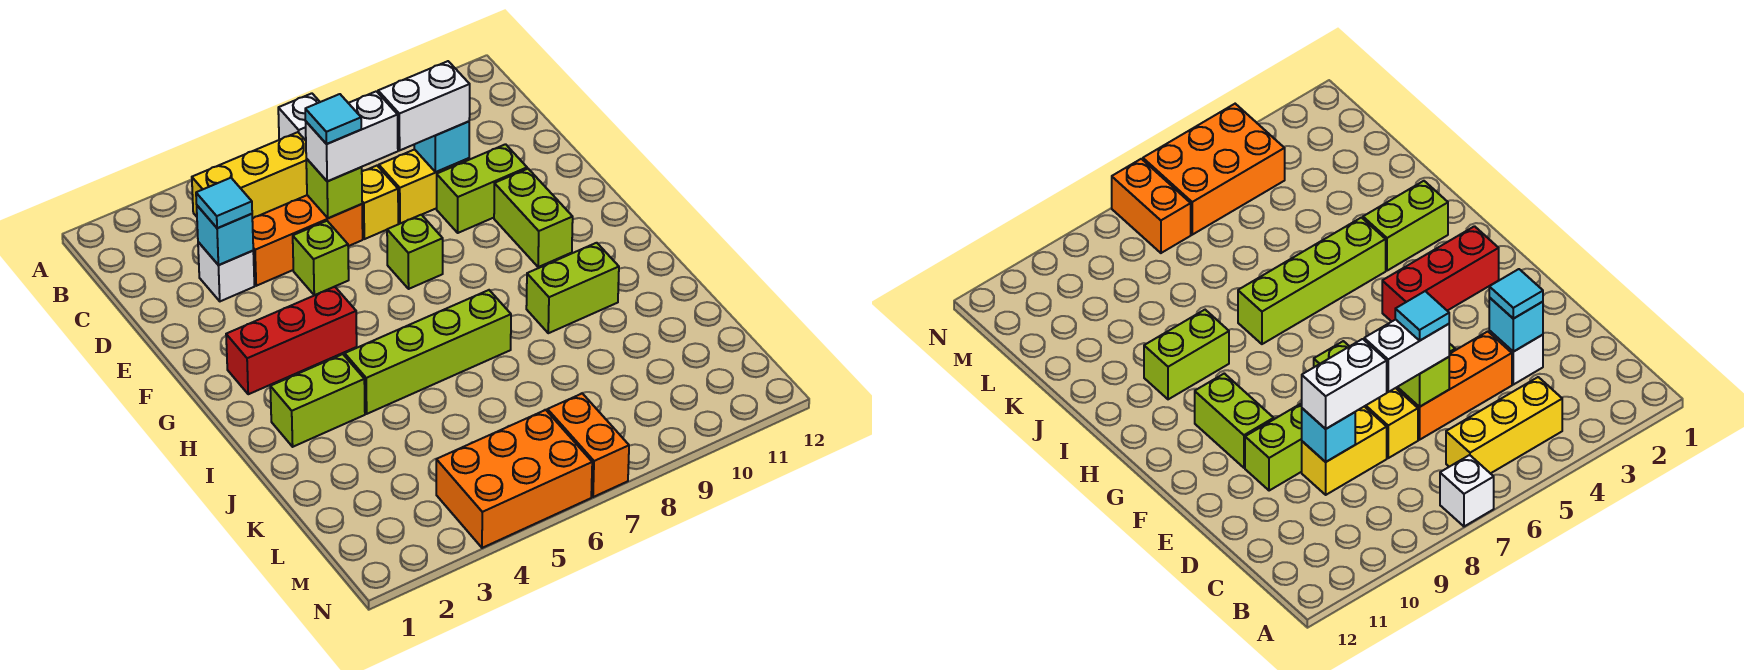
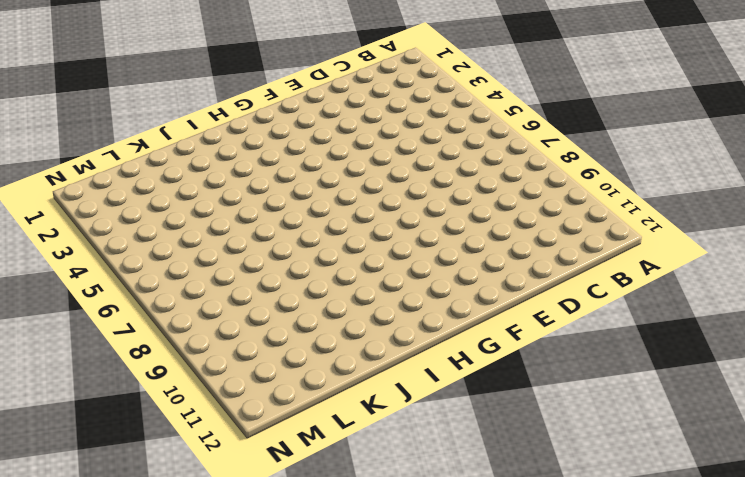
none -> white brick A7 level 1
none -> yellow brick B4:B6 level 1
none -> white brick D3 level 1

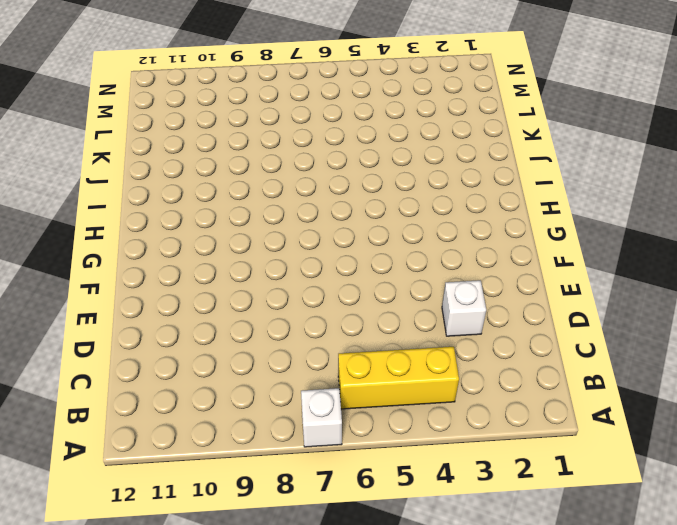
none -> orange brick D4:D6 level 1
none -> yellow brick D7 level 1
none -> yellow brick D8:D9 level 1

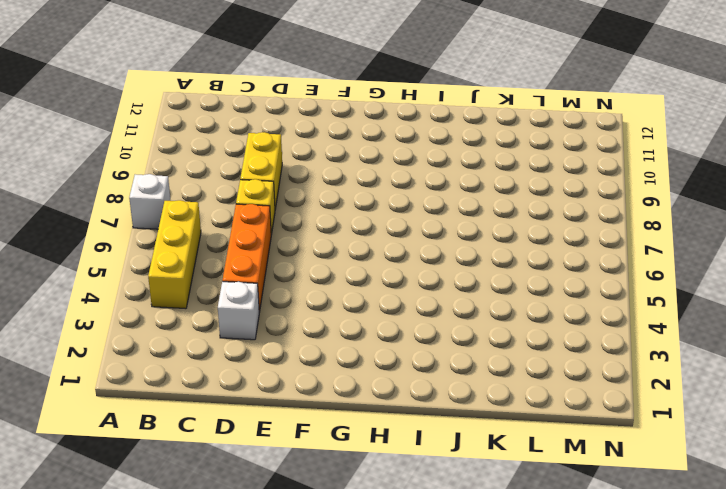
none -> lime brick E5 level 1
none -> lime brick E9:E10 level 1
none -> lime brick F7 level 1

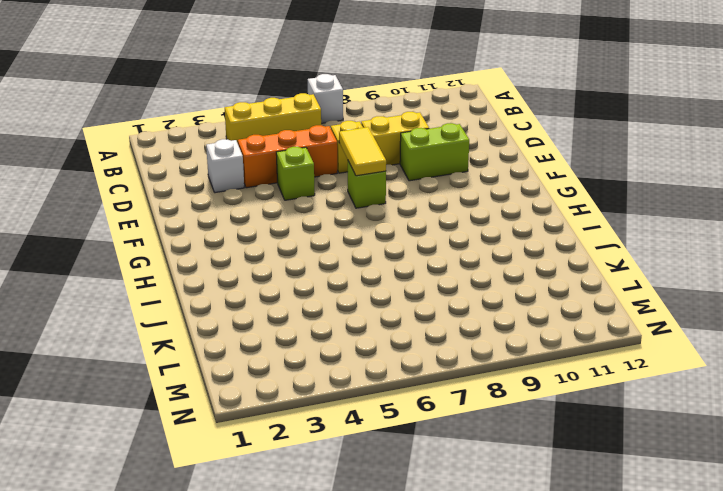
yellow tile E7:F7 level 2 -> none
none -> lime brick F10:G10 level 1
none -> red brick G2:G4 level 1
none -> lime brick I2:I3 level 1

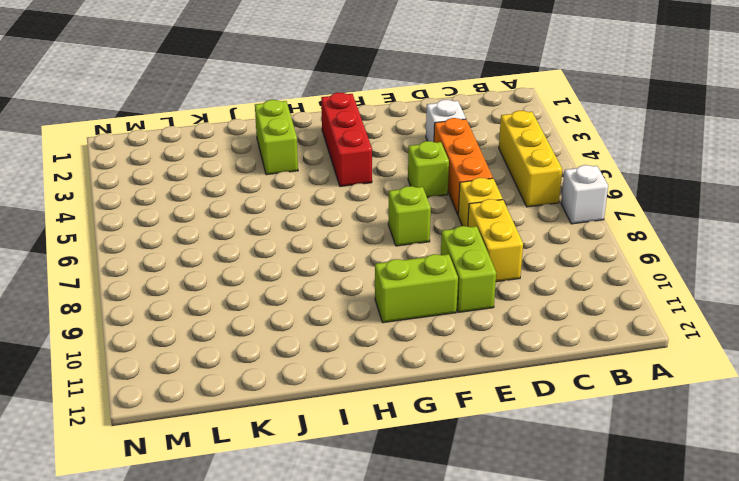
none -> lime brick I4:I7 level 1
none -> lime brick I9:I10 level 1
none -> orange brick M4:N6 level 1

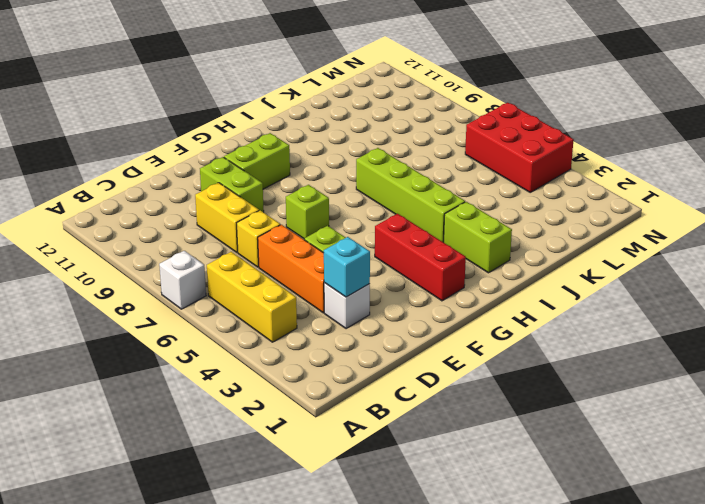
red brick M4:N6 level 1 -> orange brick M4:N6 level 1
none -> lime brick I9:I10 level 1
none -> orange brick M7:N7 level 1
none -> lime brick D6 level 2

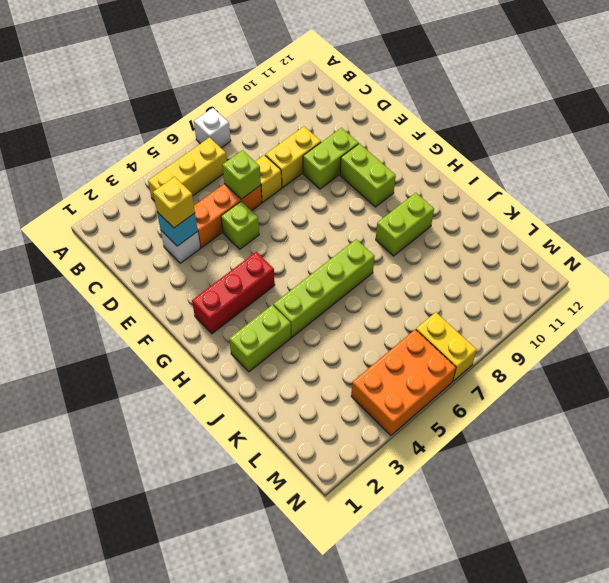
yellow brick D3 level 3 -> cyan tile D3 level 3
yellow brick M7:N7 level 1 -> orange brick M7:N7 level 1
none -> lime brick F7 level 1
none -> cyan brick D9 level 2
none -> white brick D6:D7 level 3

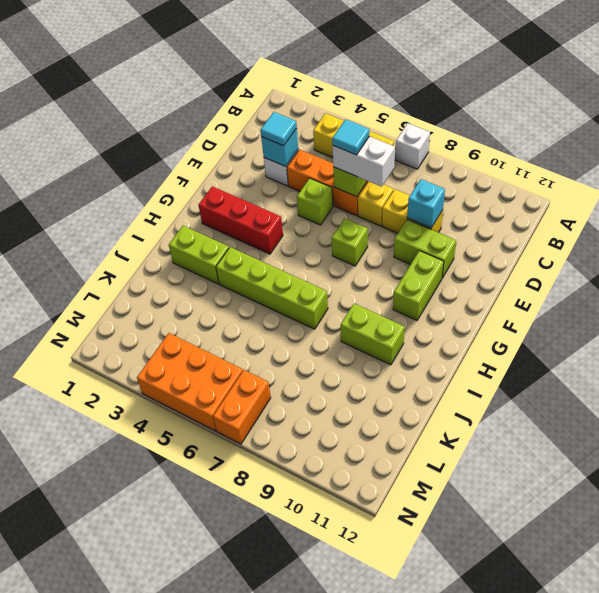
none -> white brick D8:D9 level 3

